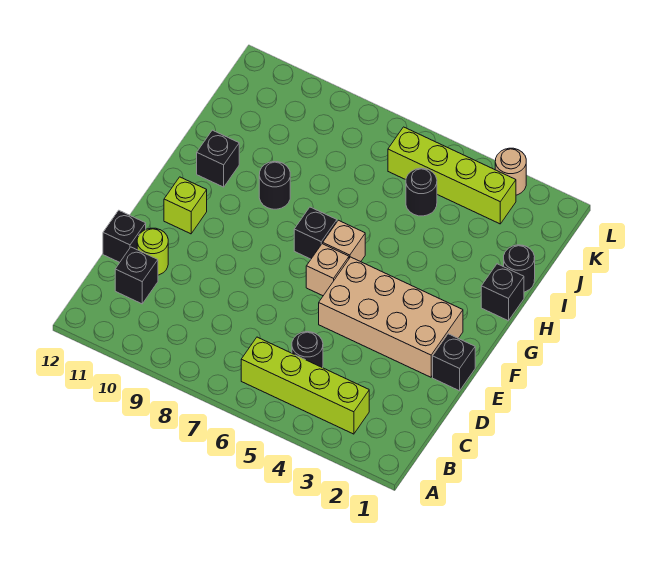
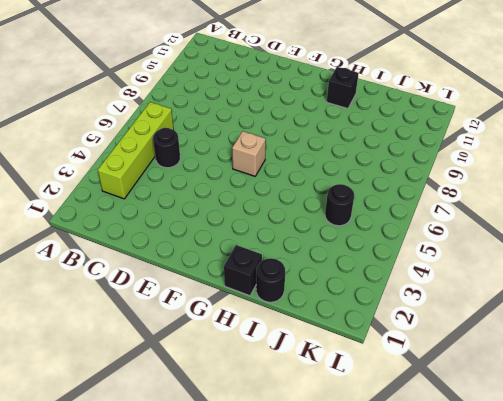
none -> black brick C11 level 1
none -> lime round brick D11 level 1
none -> black brick D12 level 1

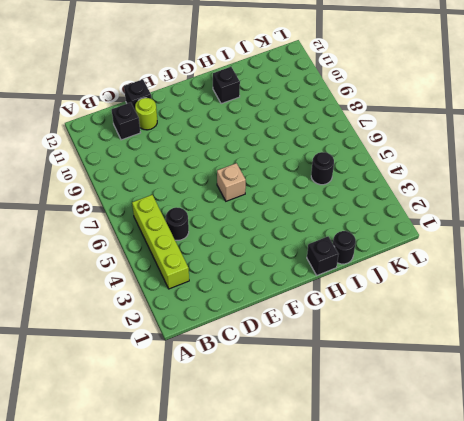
none -> black brick E1 level 1
none -> tan brick E2:F5 level 1
none -> lime brick F11 level 1

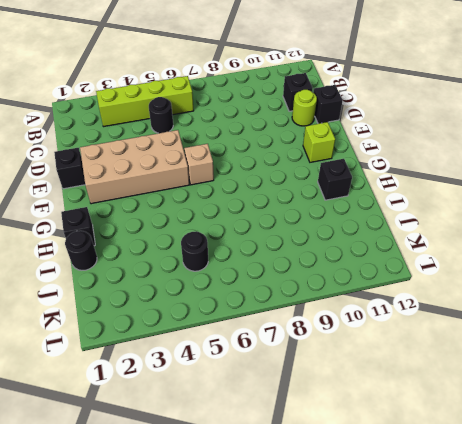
none -> tan brick G6 level 1
none -> black brick G7 level 1
none -> black round brick H9 level 1

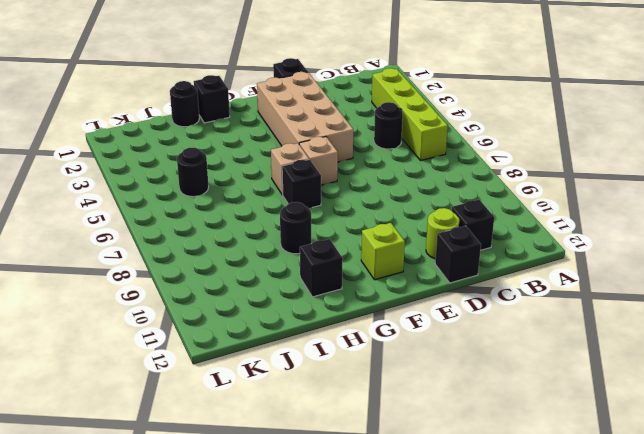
none -> lime brick K3:K6 level 1
none -> tan round brick L3 level 1

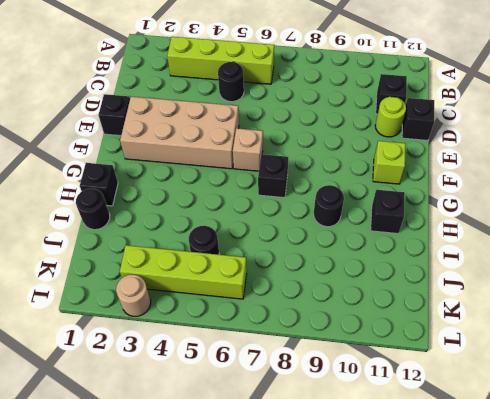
none -> tan brick G6 level 1

